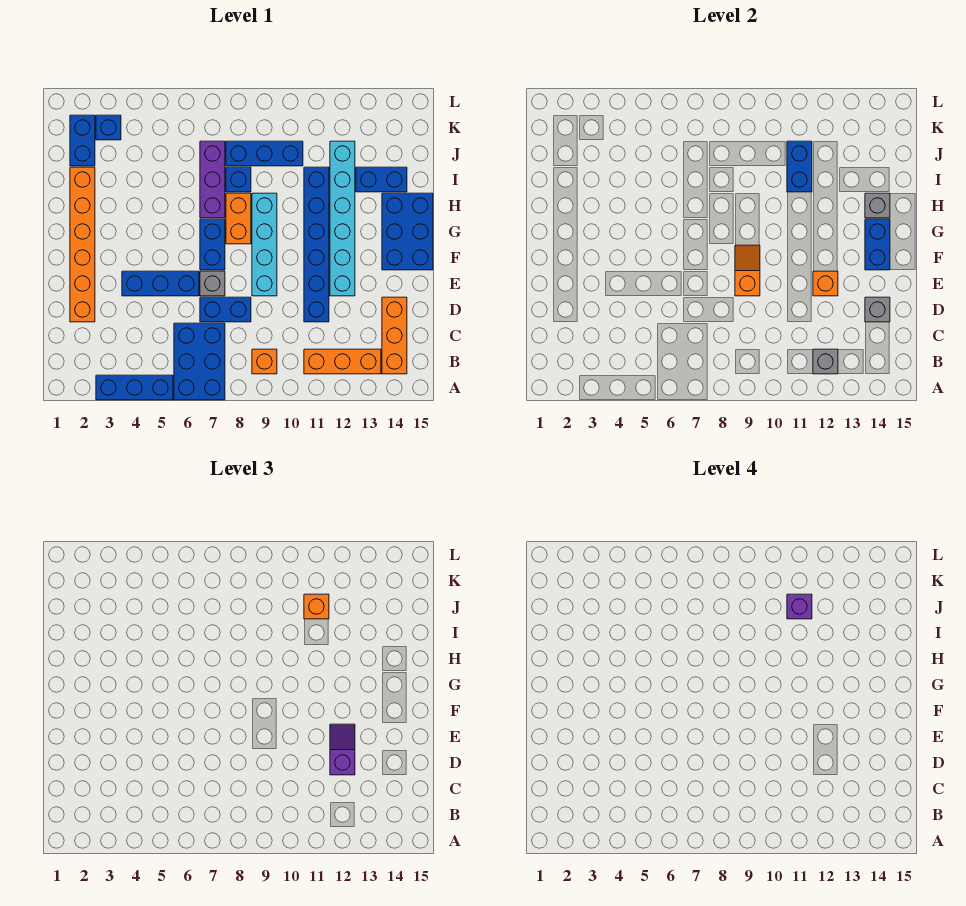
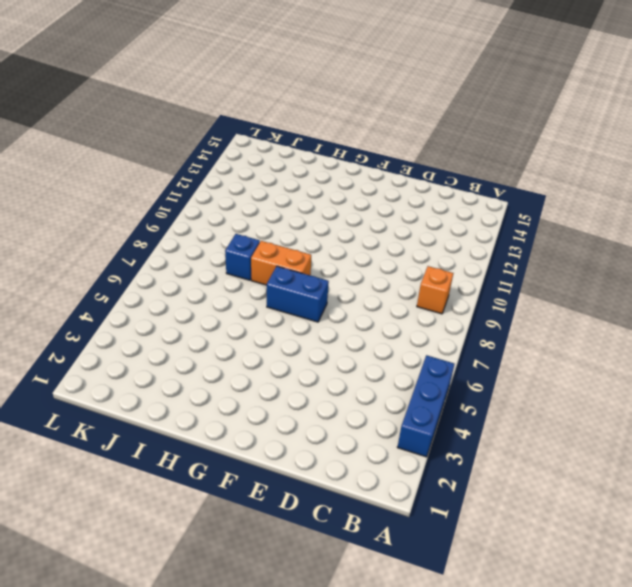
none -> blue brick A6:C7 level 1
none -> orange brick B11:B13 level 1
none -> orange brick B14:D14 level 1
none -> orange brick D2:I2 level 1

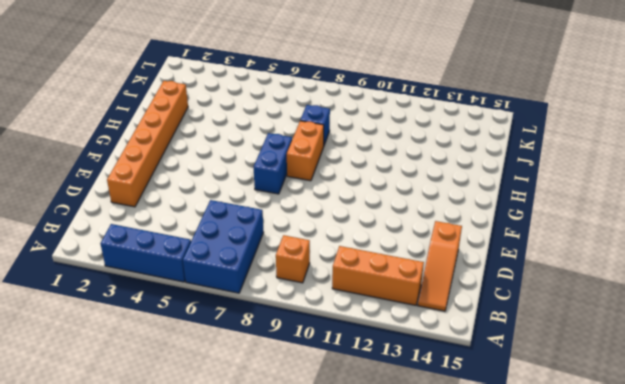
orange slope B14:D14 level 1 top D -> orange brick B14:D14 level 1
none -> blue brick D7:D8 level 1
none -> blue brick D11:I11 level 1
none -> blue brick E4:E6 level 1
none -> grey brick E7 level 1

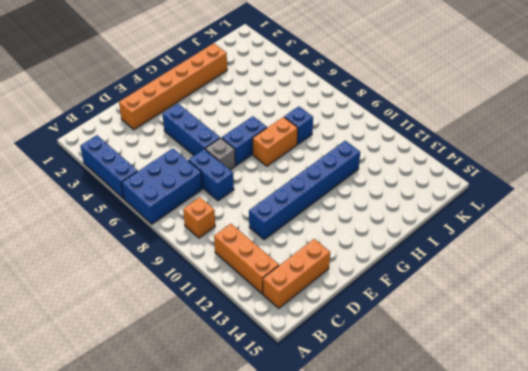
none -> cyan brick E9:H9 level 1
none -> cyan brick E12:J12 level 1
none -> blue brick F14:H15 level 1
none -> purple brick H7:J7 level 1

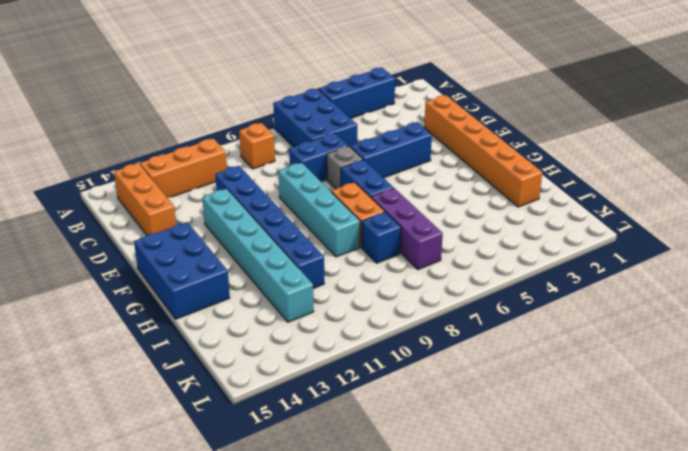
none -> blue brick I13:I14 level 1
none -> blue brick J2:K2 level 1
none -> blue brick J8:J10 level 1
none -> blue brick K3 level 1

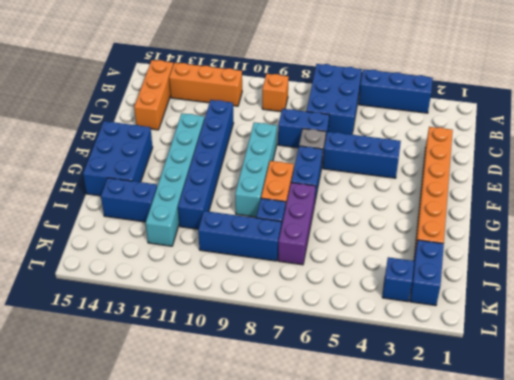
none -> grey brick B12 level 2
none -> grey brick D14 level 2
none -> orange slope E9:F9 level 2 top E
none -> orange brick E12 level 2

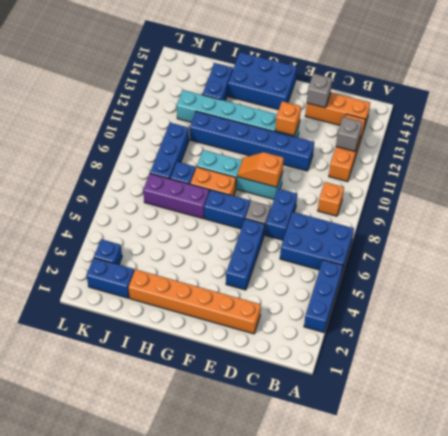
none -> blue brick F14:G14 level 2
none -> grey brick H14 level 2
none -> blue brick I11:J11 level 2
none -> purple slope D12:E12 level 3 top D

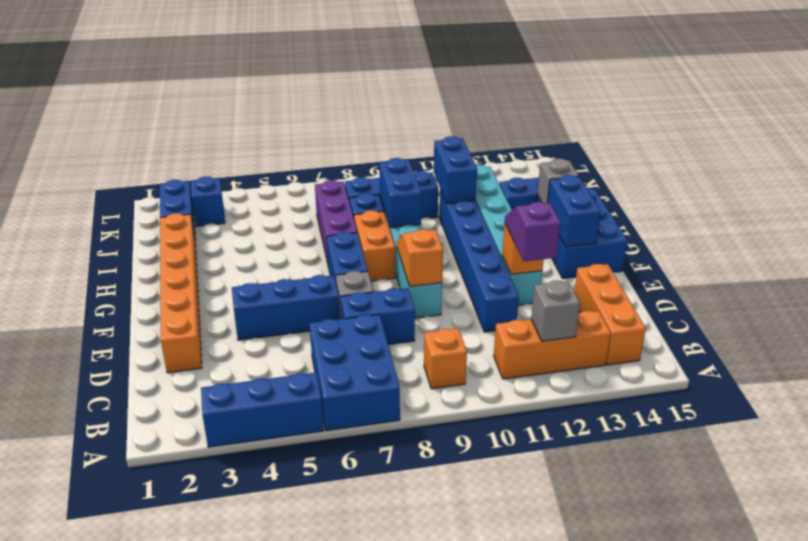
blue brick H9:I9 level 2 -> none
none -> grey brick D14 level 2
none -> orange brick J11 level 3
none -> purple brick J11 level 4

